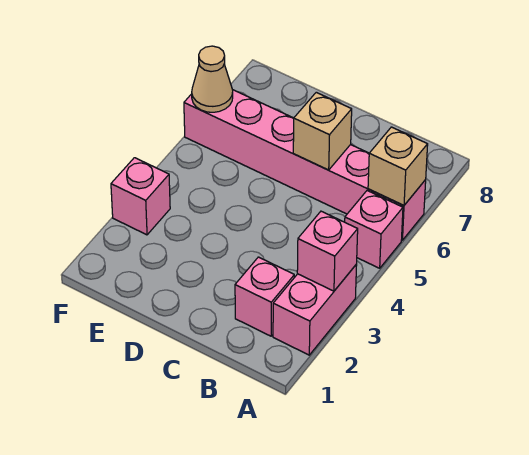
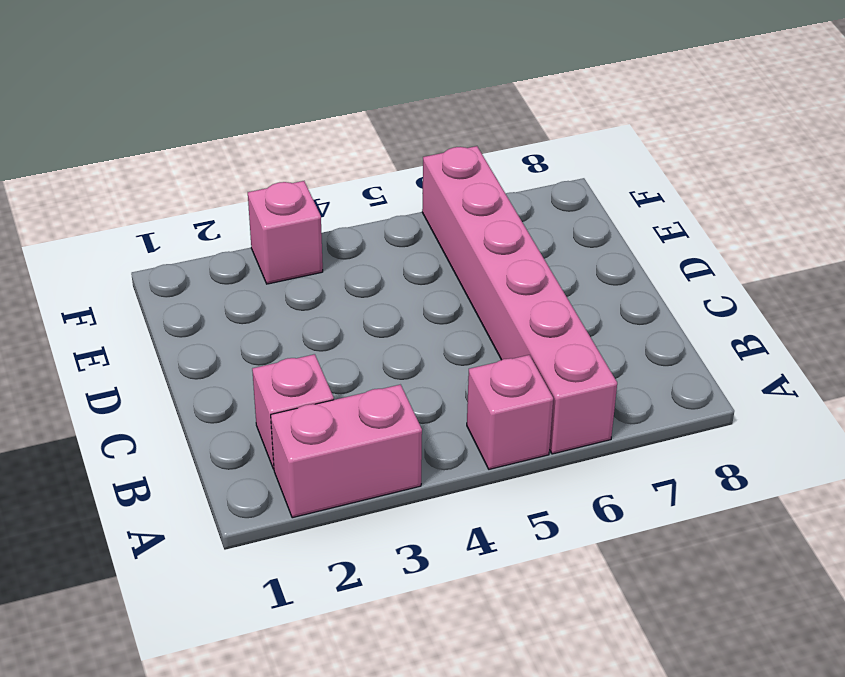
none -> pink brick A3 level 2
none -> tan brick A6 level 2

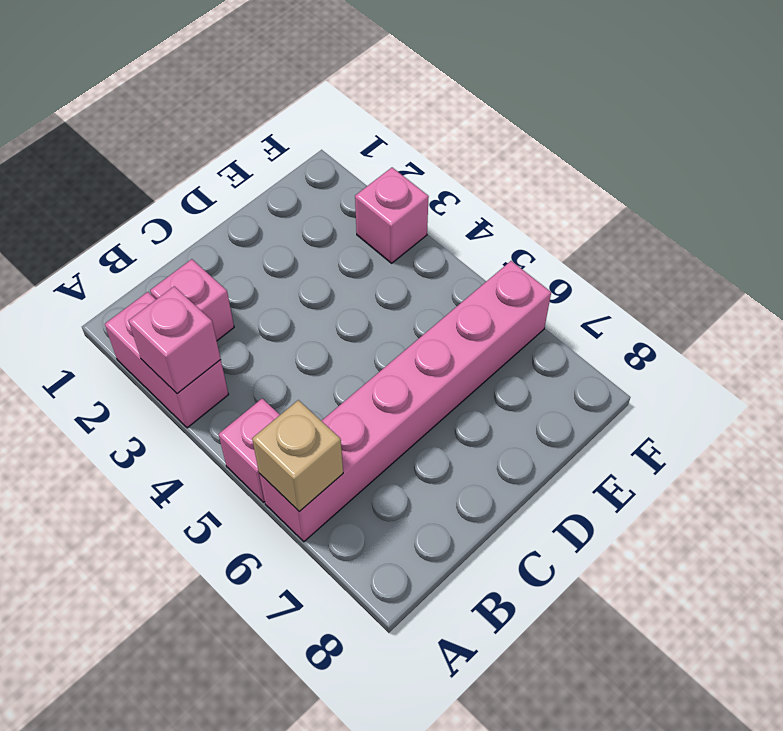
none -> tan brick C6 level 2
none -> tan cone F6 level 2

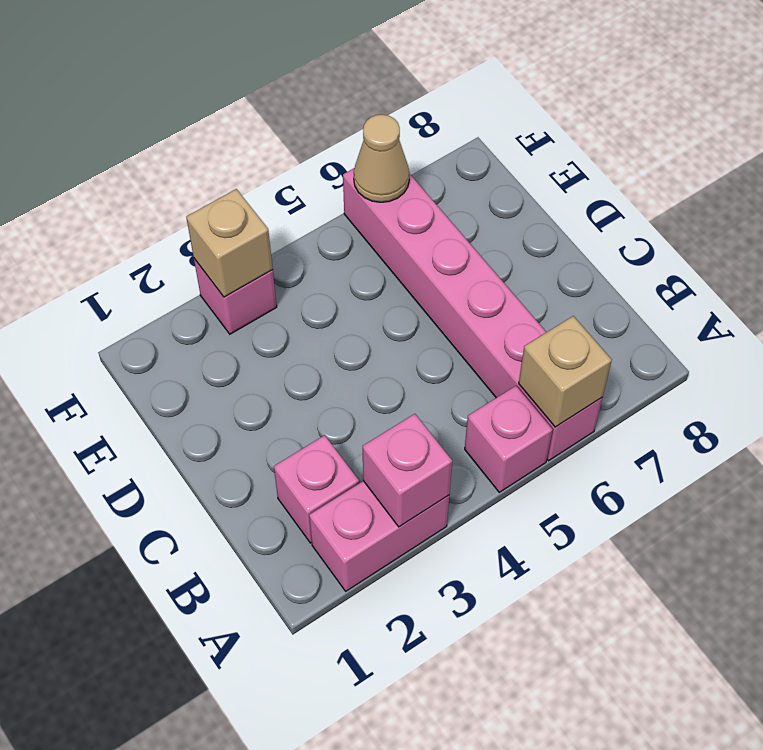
tan brick F3 level 2 -> tan brick C6 level 2

